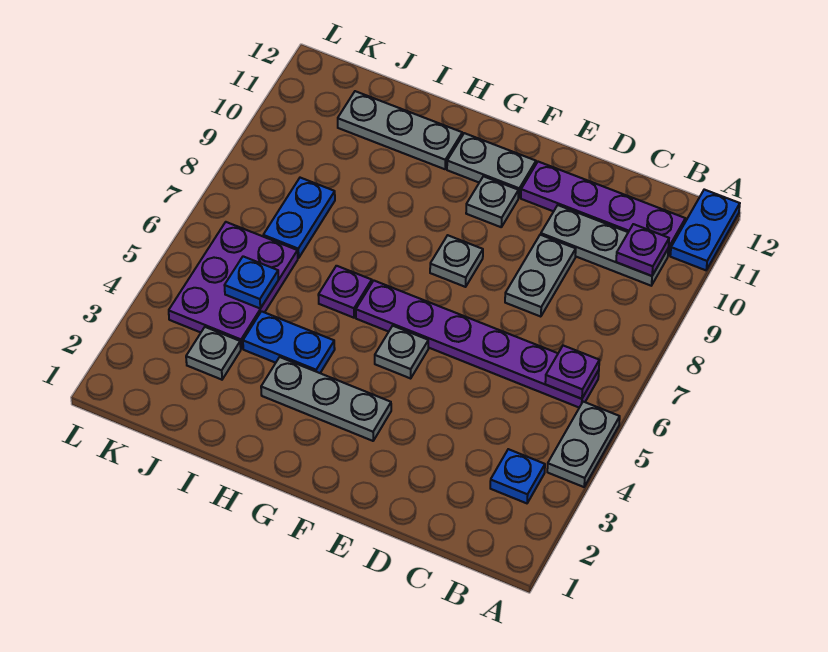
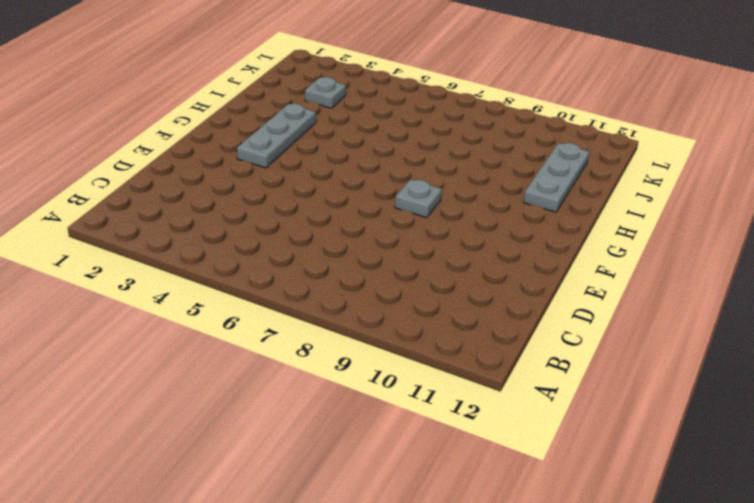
none -> grey plate A4:A5 level 1
none -> blue plate A11:A12 level 1
none -> blue plate B3 level 1

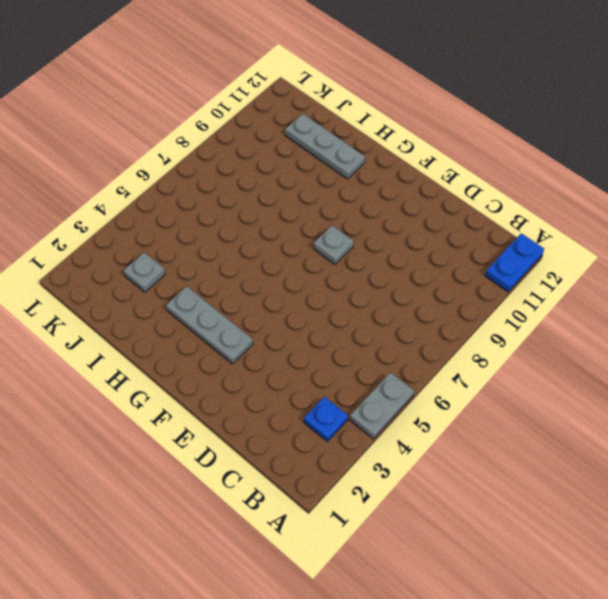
none -> purple plate B6:G6 level 1
none -> grey plate B10:D10 level 1
none -> purple plate B11:E11 level 1

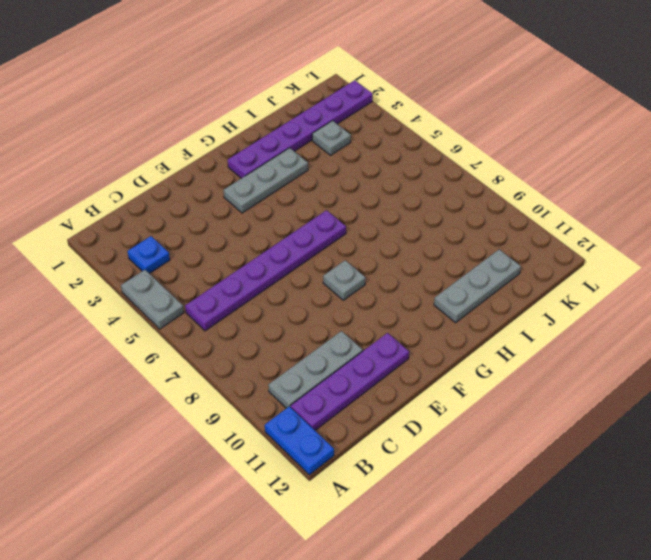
purple plate G2:L2 level 1 -> none
none -> grey plate D8:D9 level 1
none -> grey plate F5 level 1
none -> grey plate F10 level 1

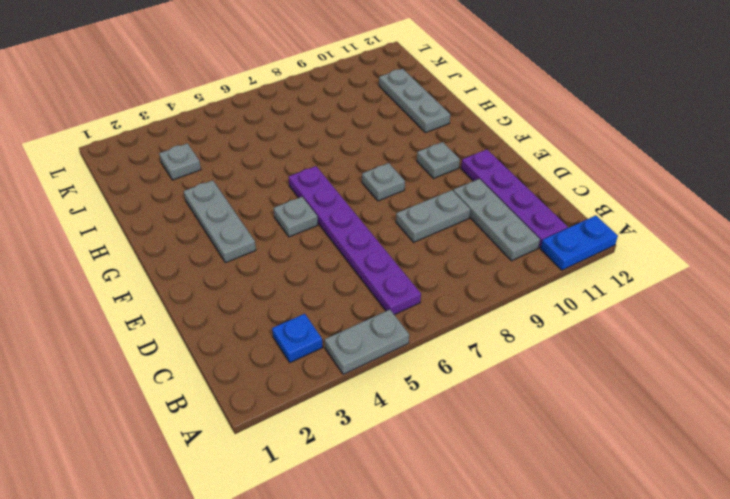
none -> grey plate F11:G11 level 1
none -> blue plate H4:I4 level 1
none -> purple plate H6 level 1

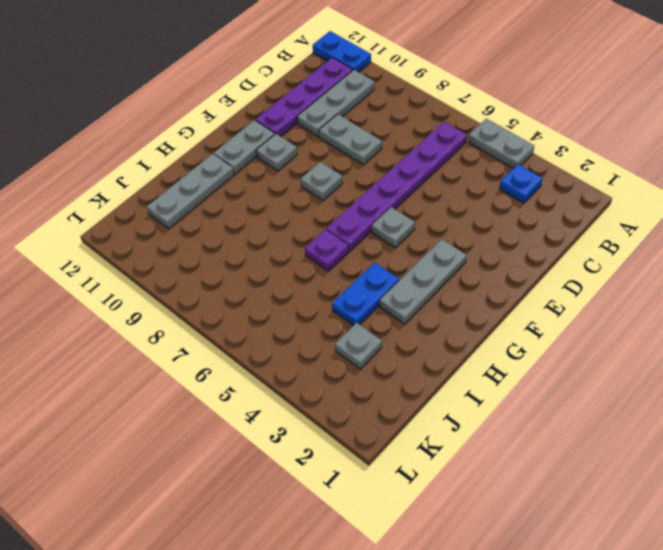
none -> purple plate J4:K6 level 1
none -> blue plate J7:J8 level 1
none -> purple plate B6 level 2

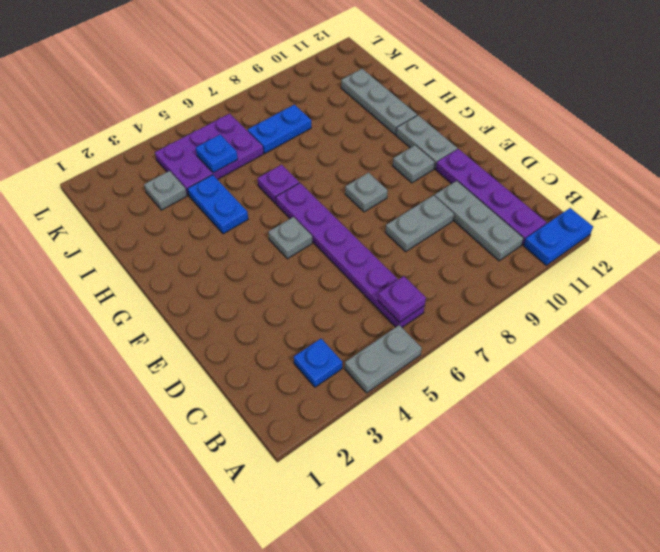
none -> grey plate F3:H3 level 1
none -> purple plate B10 level 2

